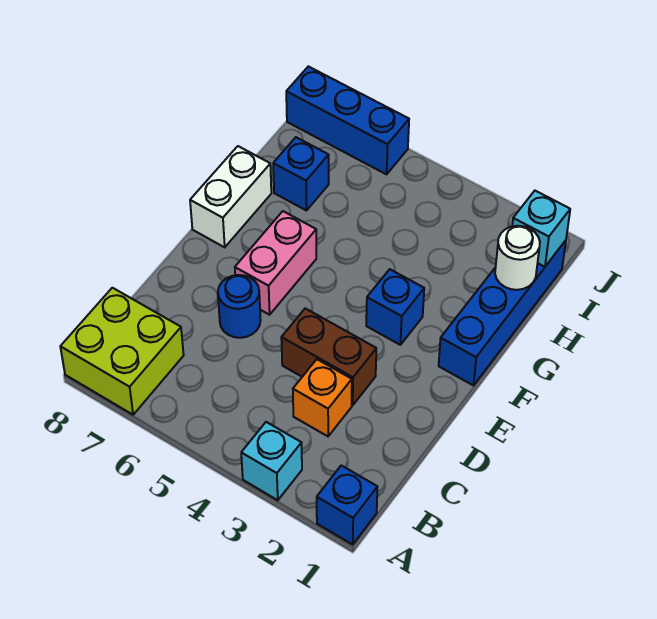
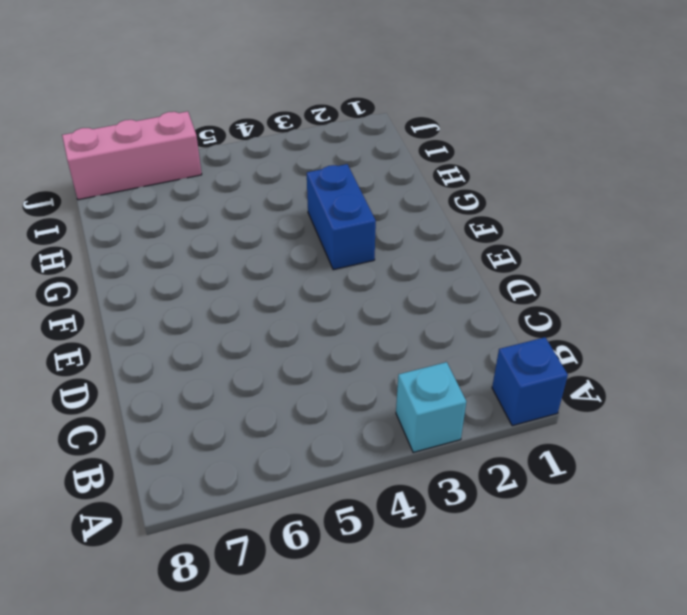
blue brick F3:G3 level 1 -> blue brick F3 level 1
pink brick J6:J8 level 1 -> blue brick J6:J8 level 1
none -> lime brick A7:B8 level 1
none -> orange brick C3 level 1
none -> brown brick D3:D4 level 1

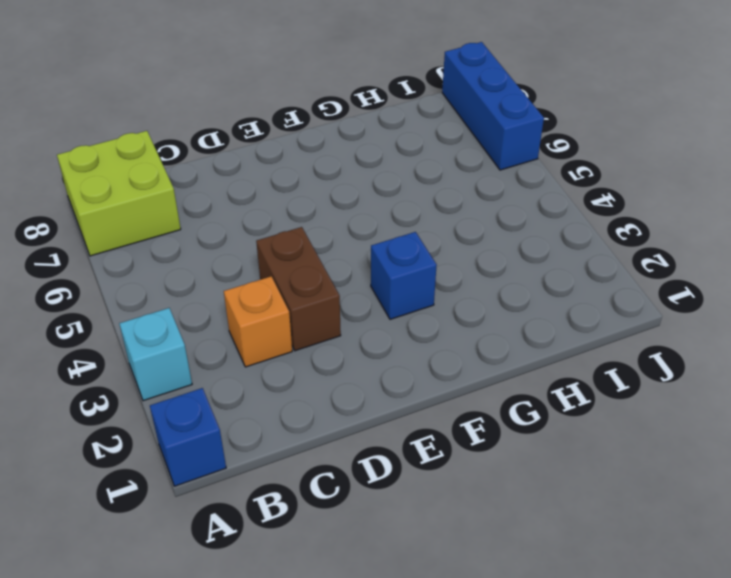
none -> blue round brick D6 level 1
none -> pink brick E6:F6 level 1
none -> blue brick F1:I1 level 1

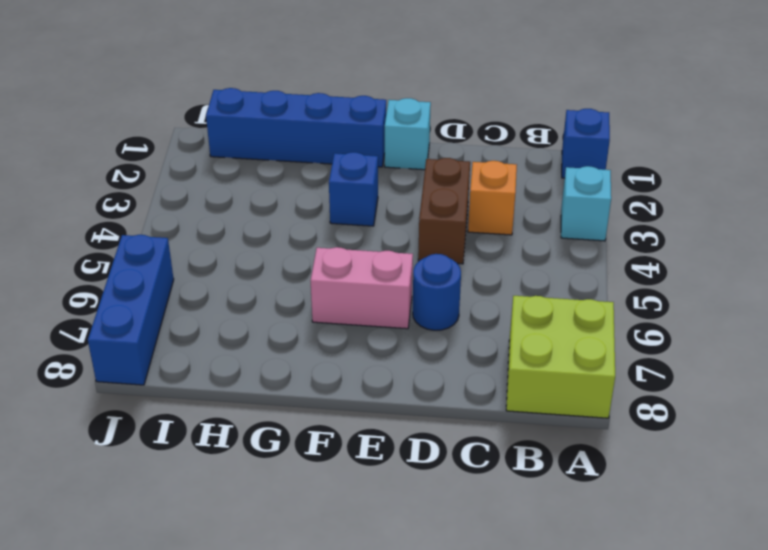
cyan brick E1 level 1 -> cyan brick I1 level 2
none -> white brick F8:G8 level 1
none -> blue brick H7 level 1
none -> white round brick H1 level 2

